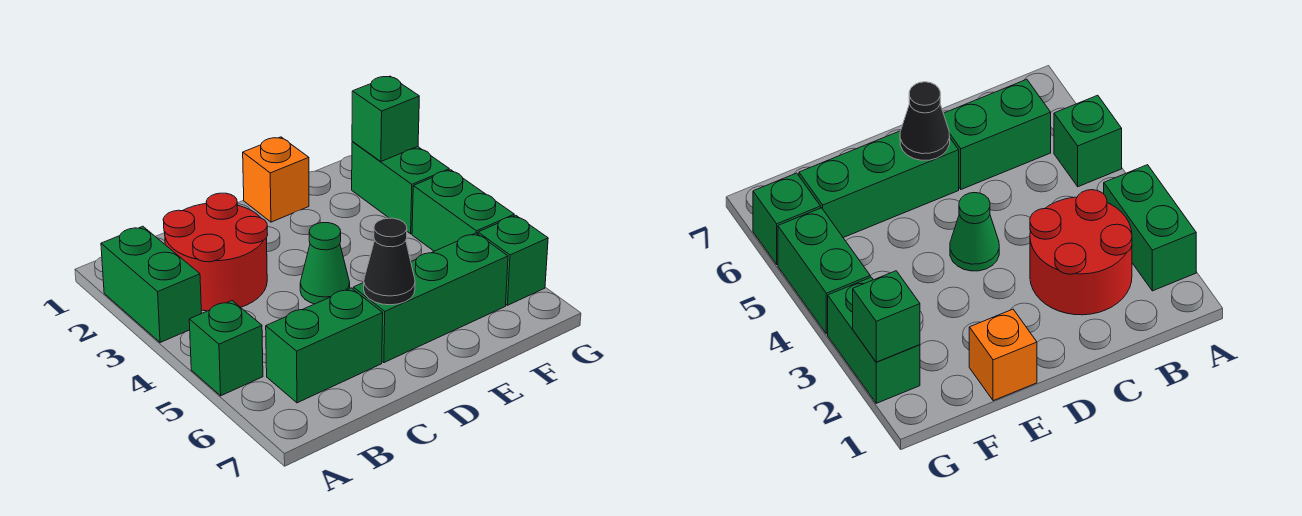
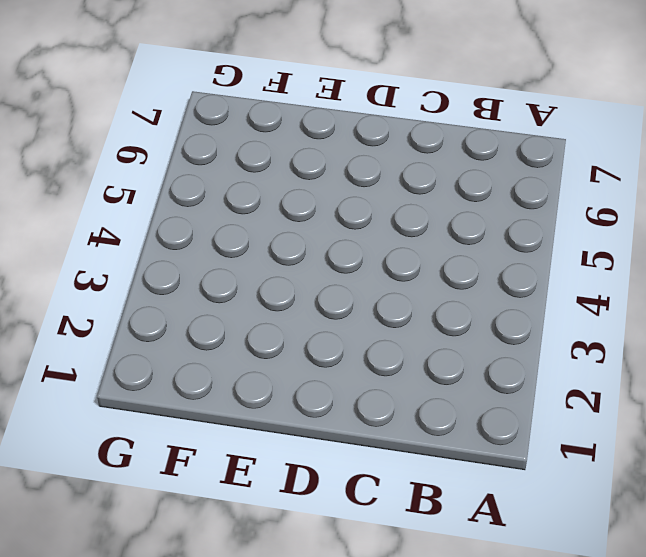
none -> green brick A2:A3 level 1
none -> green brick A5 level 1
none -> red round brick B2:C3 level 1

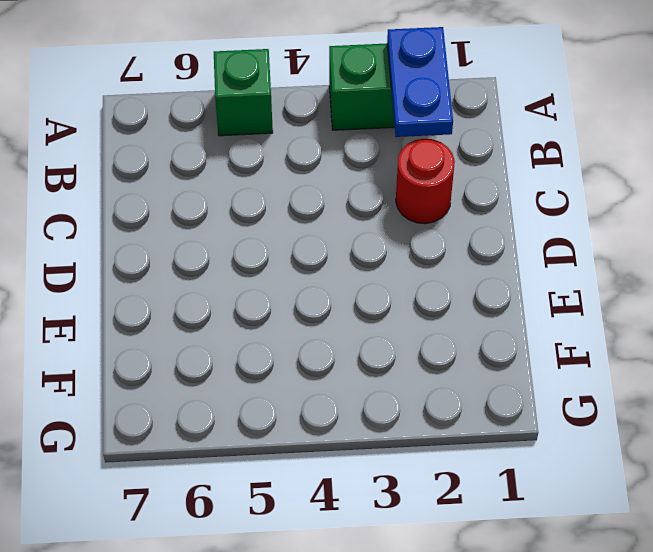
blue plate A2:B2 level 2 -> none
red round brick C2 level 1 -> red round brick B2:C3 level 1
none -> green brick B6:C6 level 1
none -> green cone D4 level 1
none -> green brick D6:F6 level 1

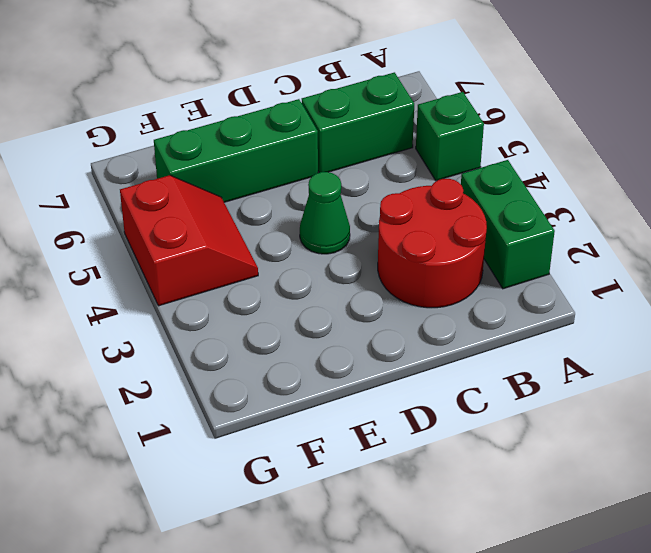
red slope F4:G5 level 1 top G -> green brick G4:G5 level 1
none -> orange brick E1 level 1
none -> green brick G2:G3 level 1
none -> green brick G6 level 1

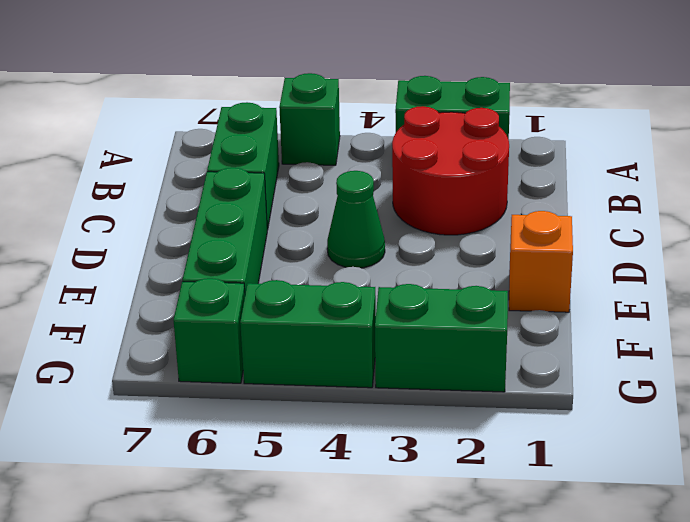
none -> black cone D6 level 2
none -> green brick G2 level 2

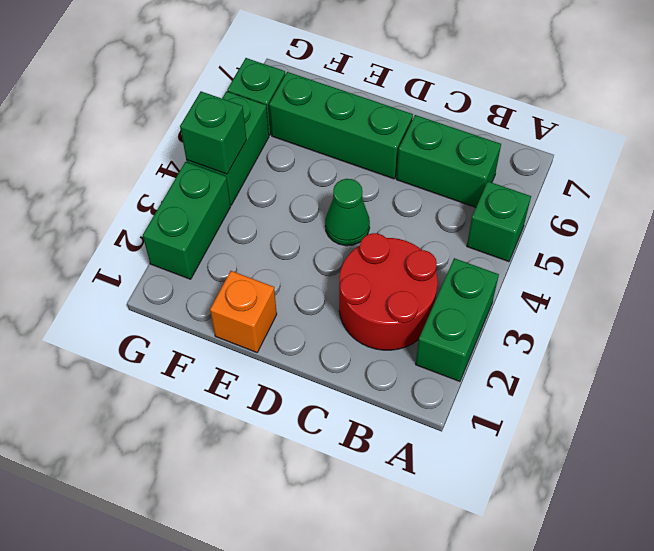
green brick G4 level 2 -> green brick G2 level 2
none -> black cone D6 level 2

